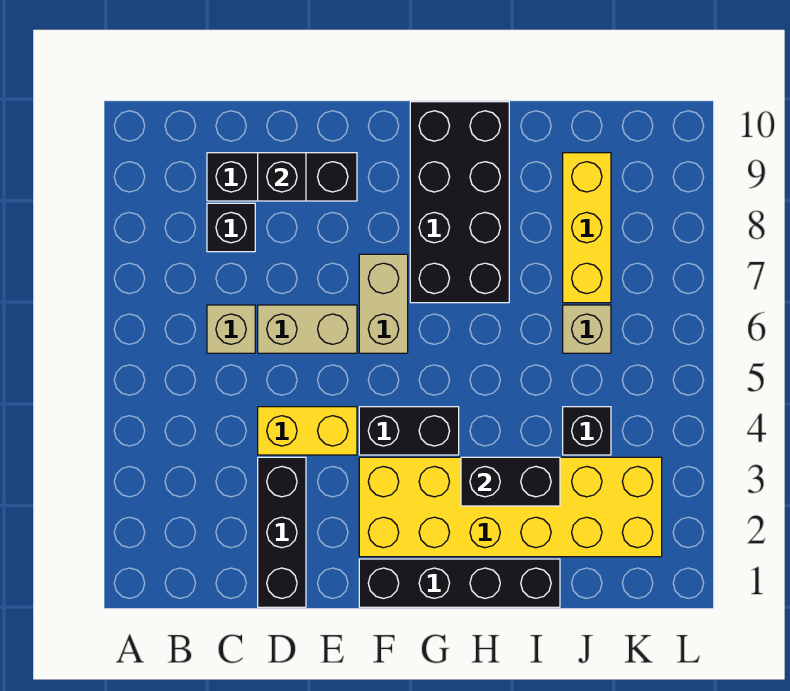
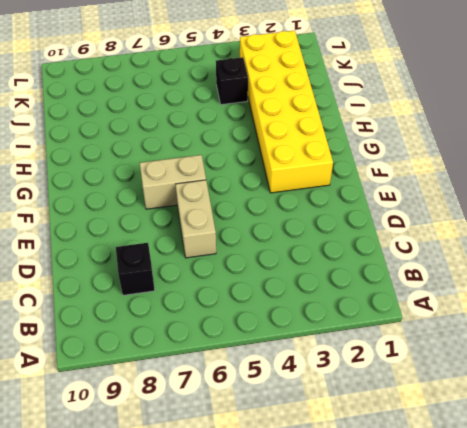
none -> tan brick C6 level 1
none -> black brick C9:E9 level 1
none -> black brick D1:D3 level 1

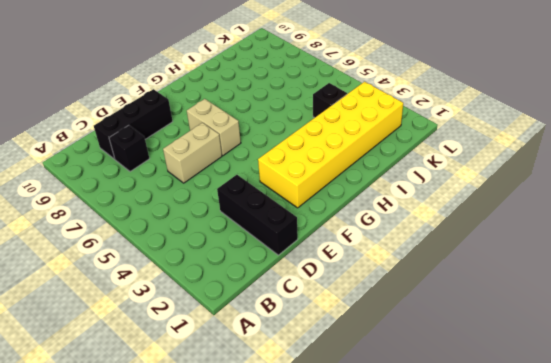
none -> tan brick C6 level 1
none -> yellow brick D4:E4 level 1
none -> black brick F1:I1 level 1

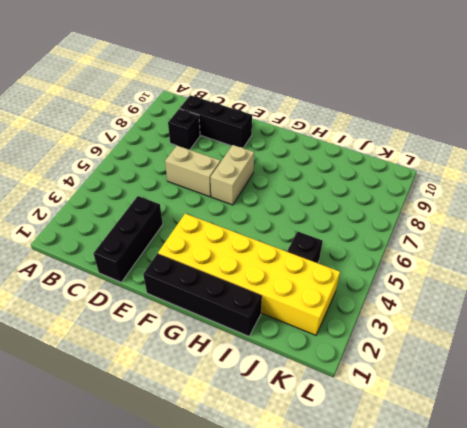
none -> tan brick C6 level 1
none -> yellow brick D4:E4 level 1
none -> black brick F4:G4 level 1

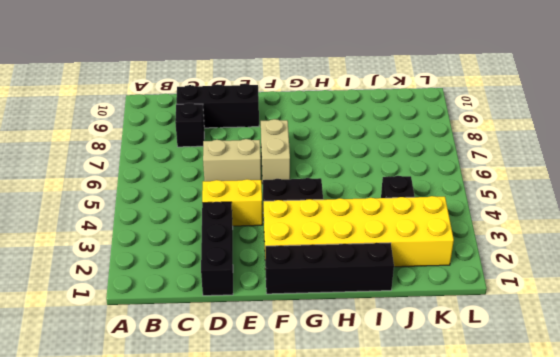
none -> tan brick C6 level 1
none -> black brick G7:H10 level 1
none -> tan brick J6 level 1

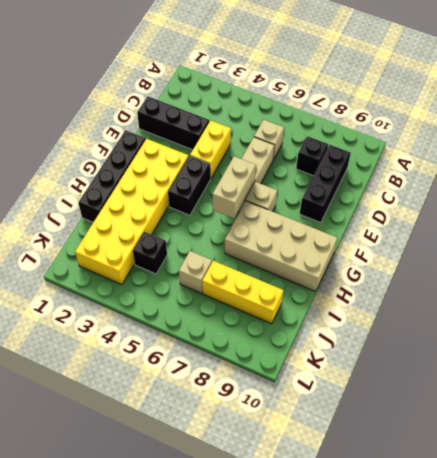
tan brick F6:G6 level 2 -> none
tan brick G7:H10 level 1 -> black brick G7:H10 level 1
none -> black brick D9 level 2
none -> black brick H3:I3 level 2

